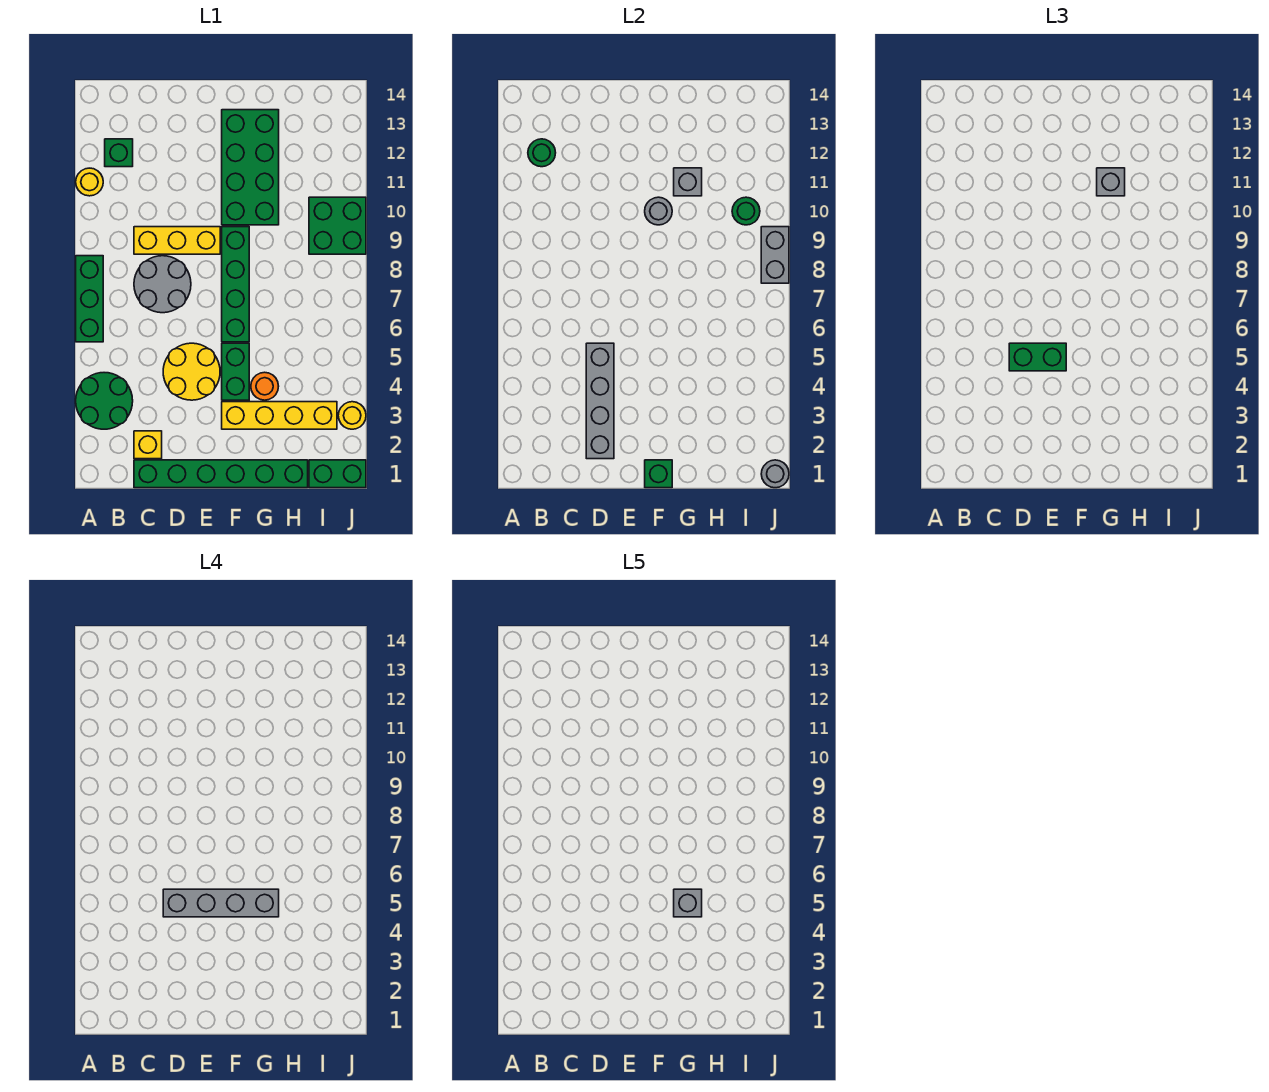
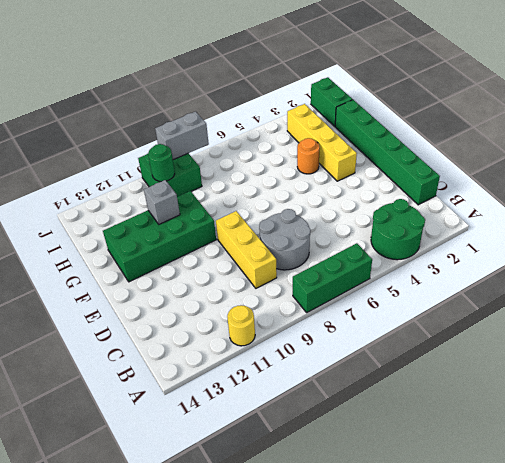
none -> green brick B12 level 1
none -> yellow brick C2 level 1
none -> yellow round brick D4:E5 level 1

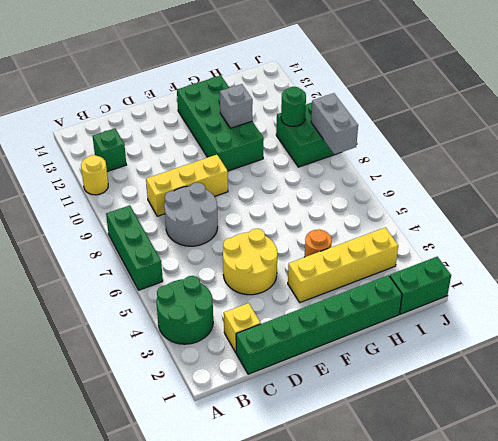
none -> green brick F4:F5 level 1
none -> green brick F6:F9 level 1
none -> yellow round brick J3 level 1

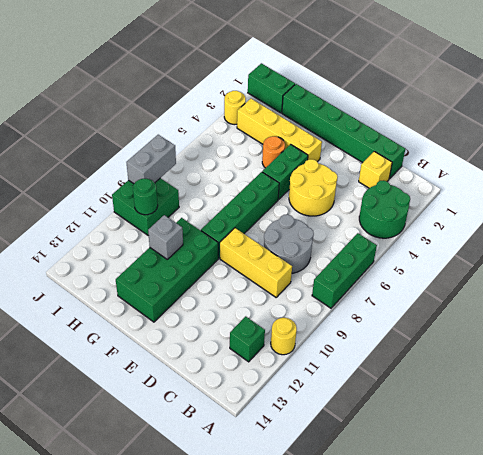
none -> green round brick B12 level 2
none -> grey brick D2:D5 level 2
none -> green brick F1 level 2

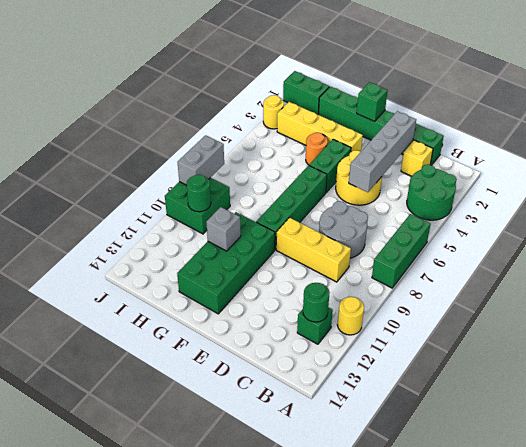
none -> grey round brick F10 level 2
none -> grey round brick J1 level 2
none -> green brick D5:E5 level 3

